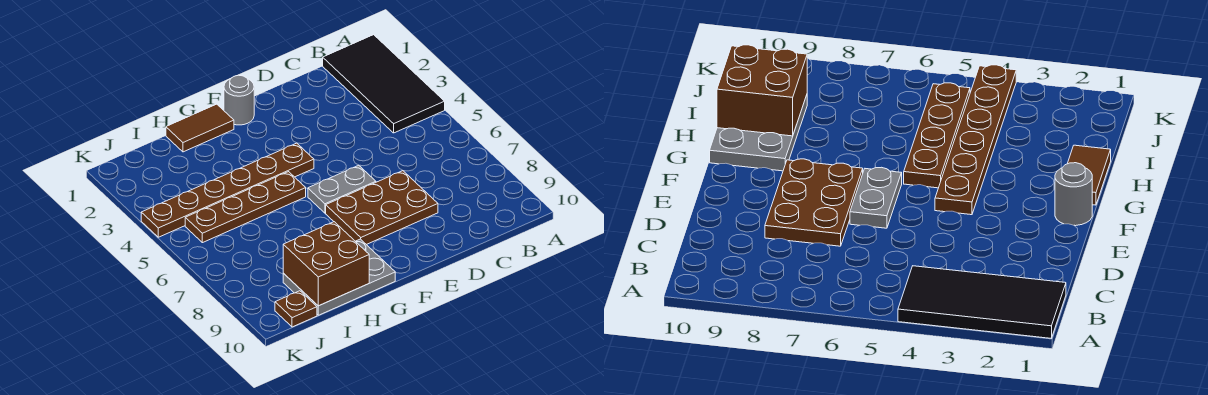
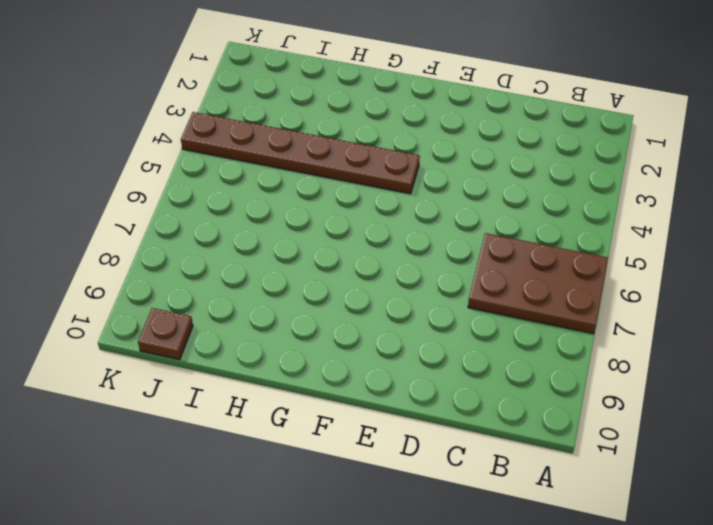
brown plate A6:C7 level 1 -> brown plate D7:F8 level 1
none -> black tile A1:B4 level 1
none -> grey plate E6:F6 level 1

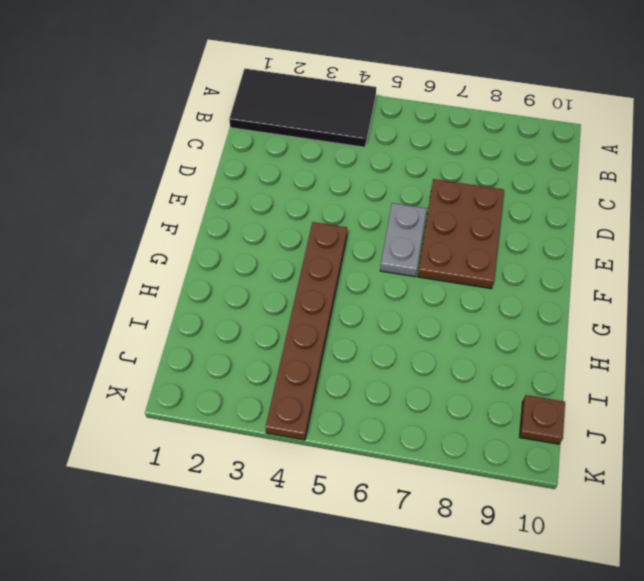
none -> grey round brick F1 level 1
none -> brown tile G1:H1 level 1

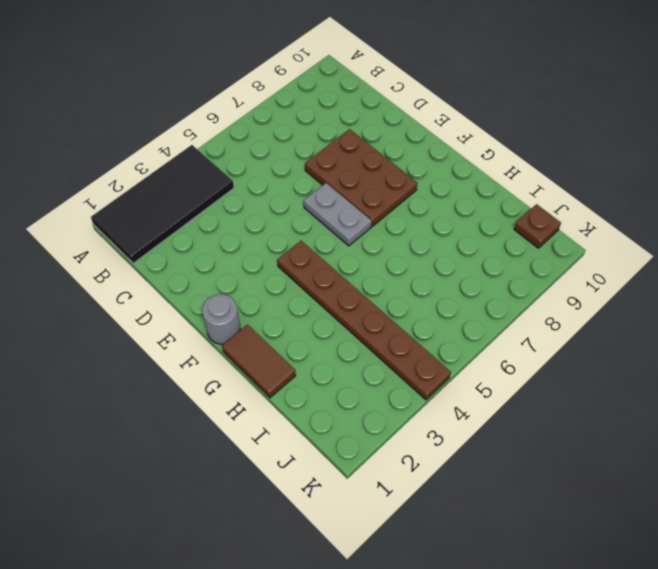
none -> brown plate G5:J5 level 1
none -> grey plate G9:I10 level 1

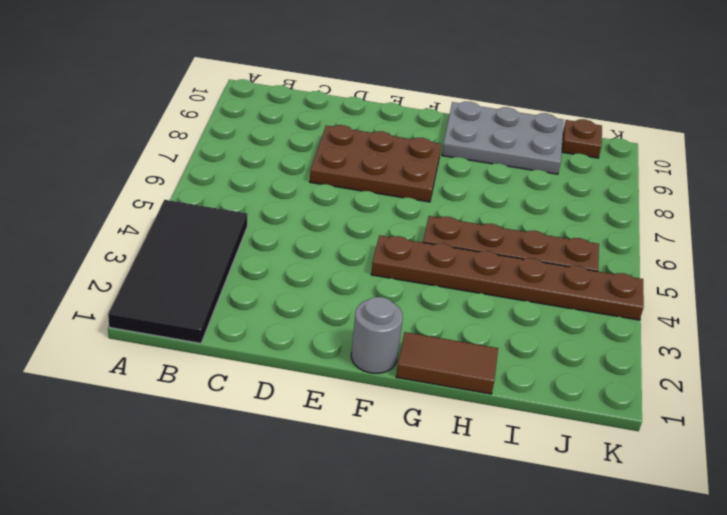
none -> grey plate E6:F6 level 1
none -> brown brick H9:I10 level 2

